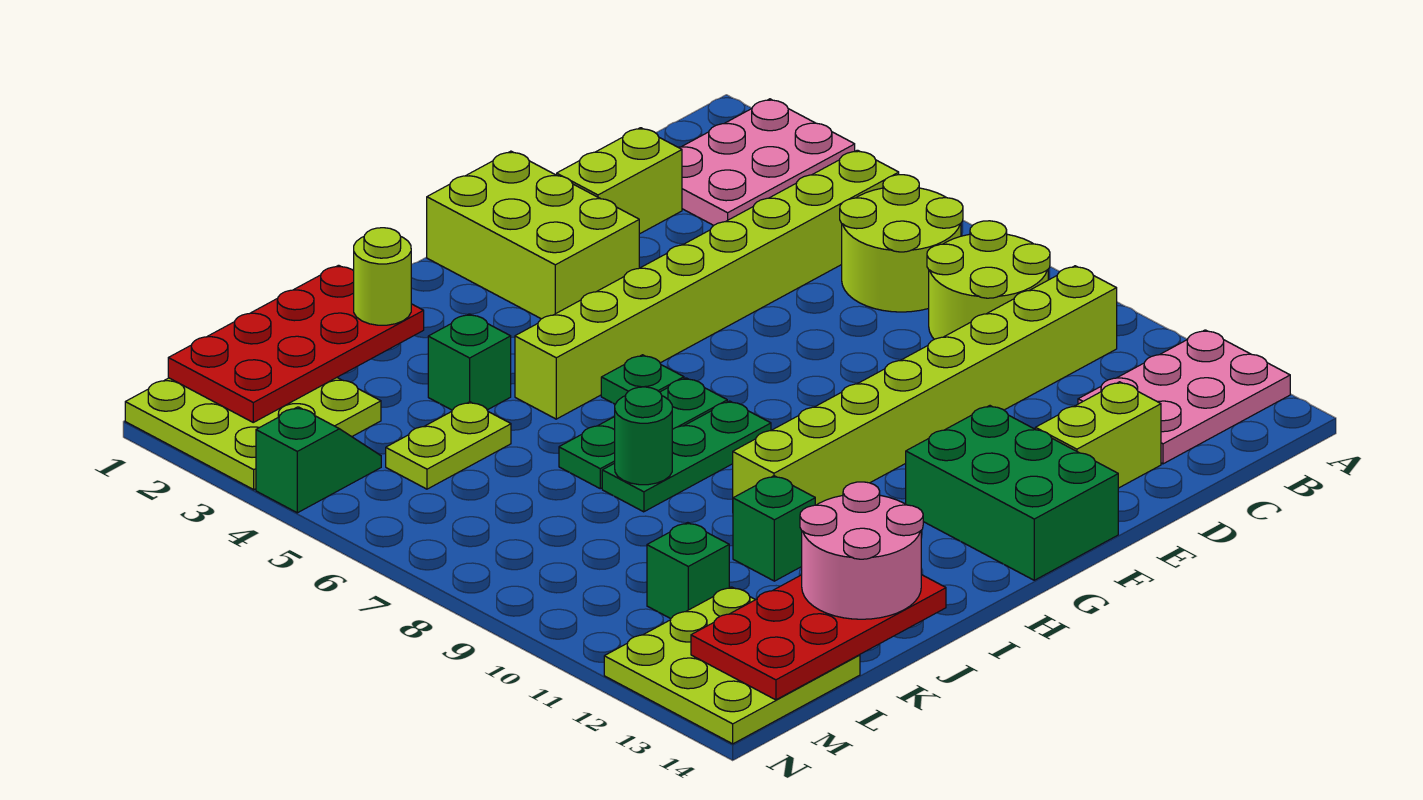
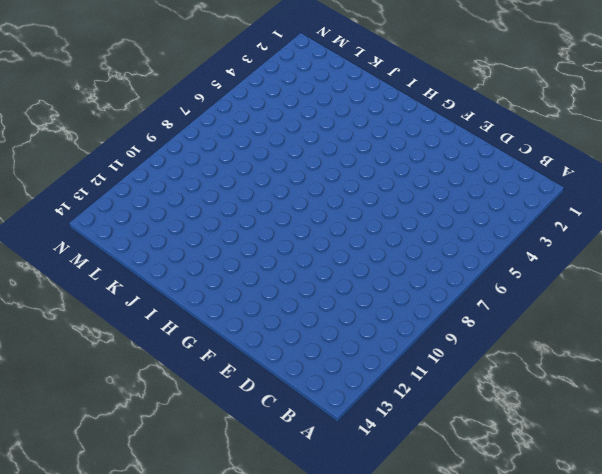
none -> pink plate A2:C3 level 1
none -> pink plate A12:C13 level 1
none -> lime brick B5:I5 level 1

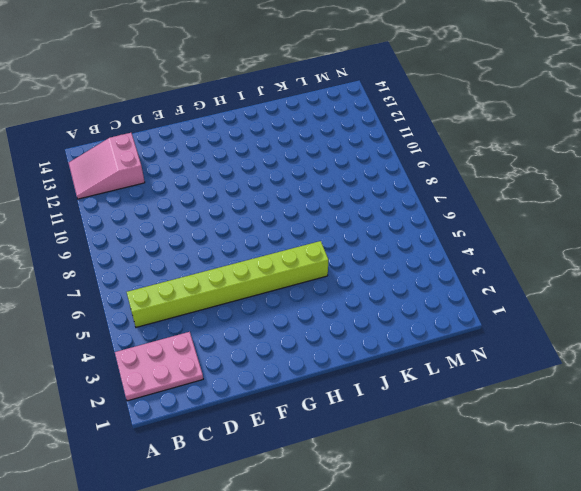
pink slope A12:C13 level 1 top C -> pink plate A12:C13 level 1
none -> lime round brick B6:C7 level 1
none -> lime round brick B8:C9 level 1
none -> lime brick B10:I10 level 1

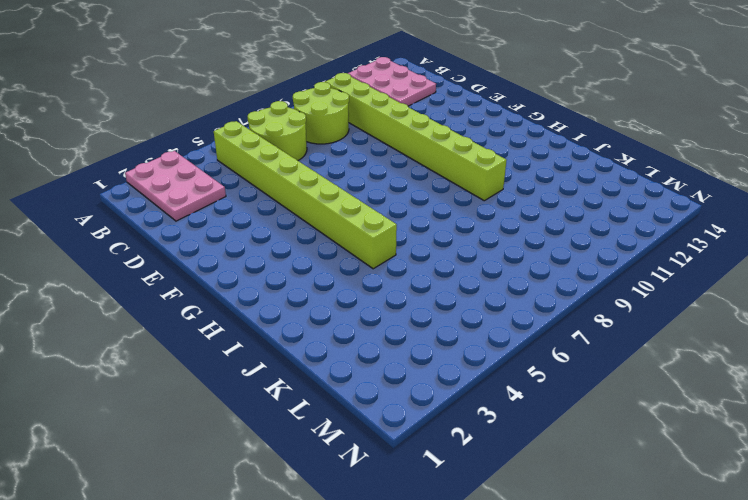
none -> lime brick D2:E2 level 1
none -> lime brick D13:E13 level 1
none -> lime brick F1:G3 level 1

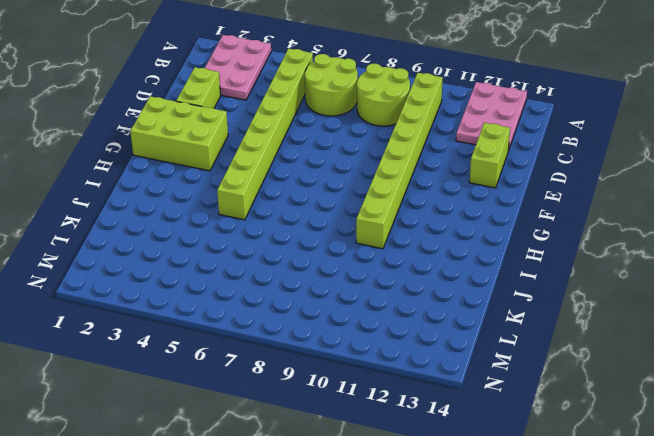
none -> green brick F12:G14 level 1
none -> green plate H6 level 1
none -> green plate H7:J7 level 1

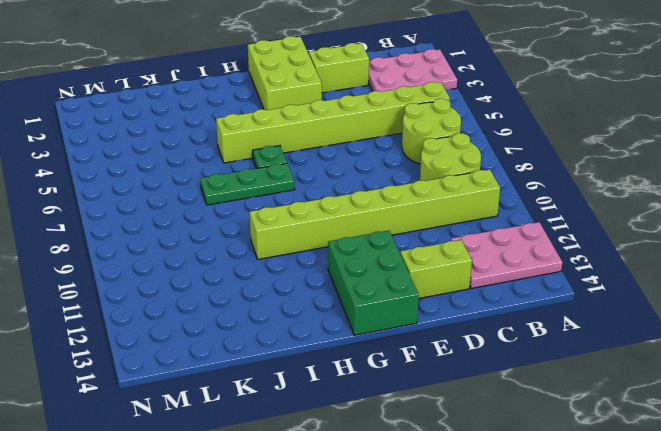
none -> green plate H8:J8 level 1
none -> green brick J4 level 1
none -> green brick J11 level 1

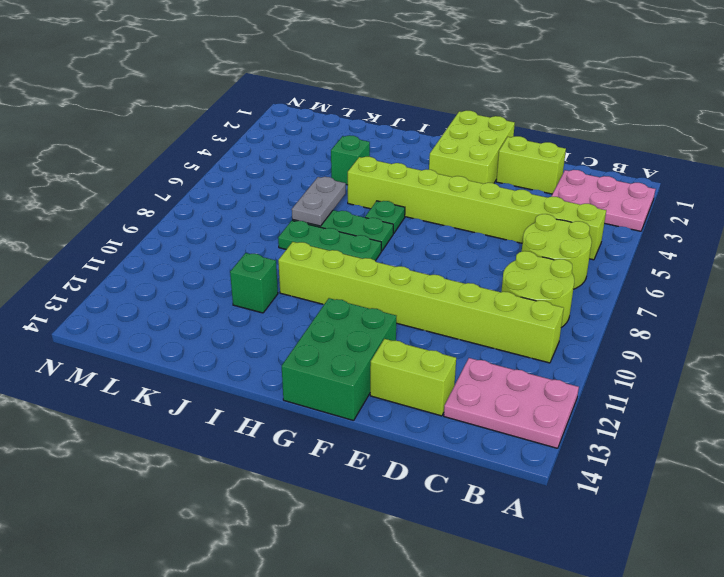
grey plate J6:J7 level 2 -> none
none -> lime plate K5:L5 level 1
none -> lime plate L1:N3 level 1
none -> green brick L11 level 1

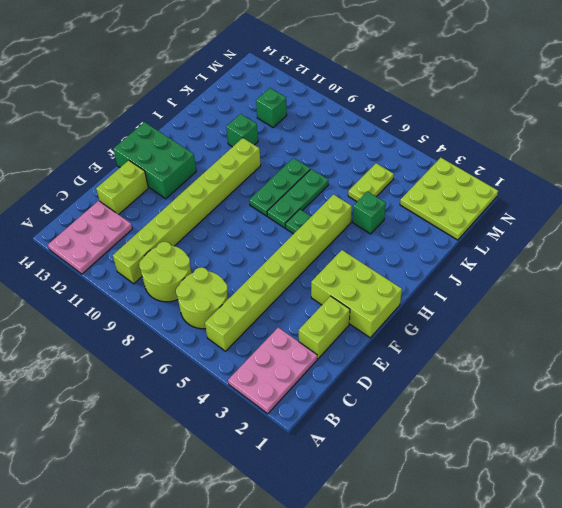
none -> lime plate L12:N14 level 1
none -> green slope M4:N4 level 1 top N
none -> red plate J1:M2 level 2

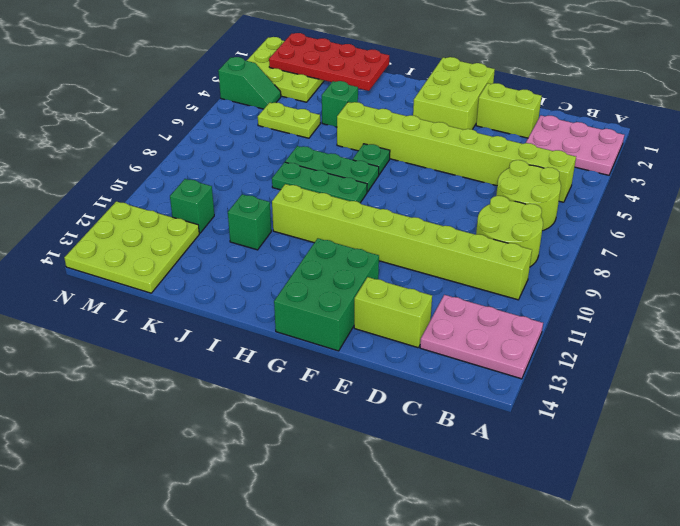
none -> green round brick J8 level 2
none -> red plate J13:M14 level 2
none -> lime round brick J2 level 3

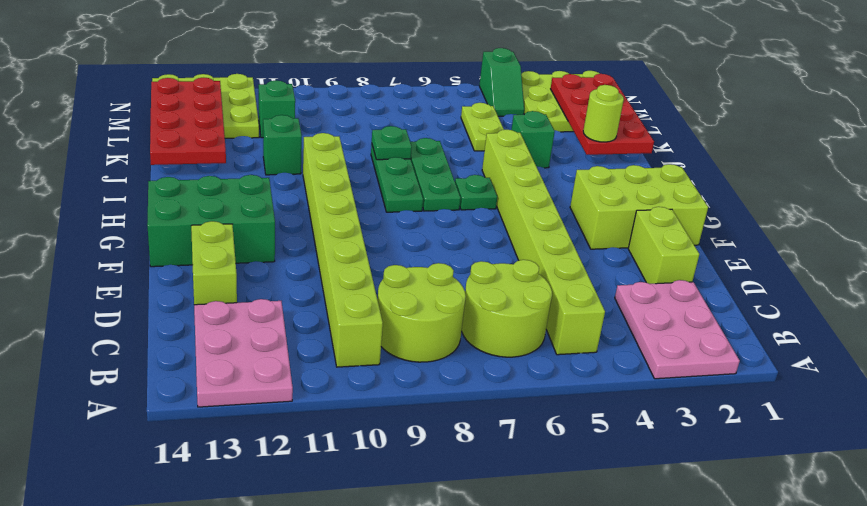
green plate J8 level 2 -> green round brick J8 level 2
none -> pink round brick J13:K14 level 3

